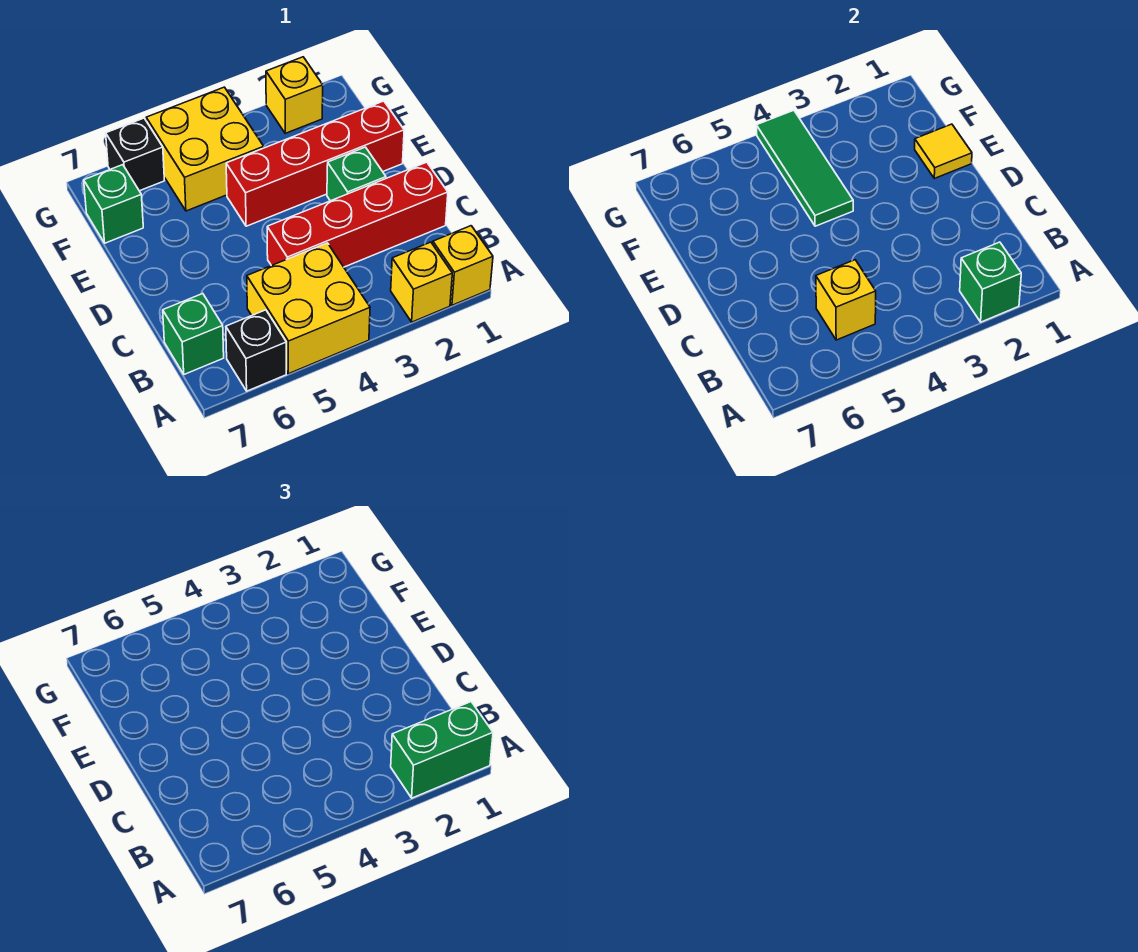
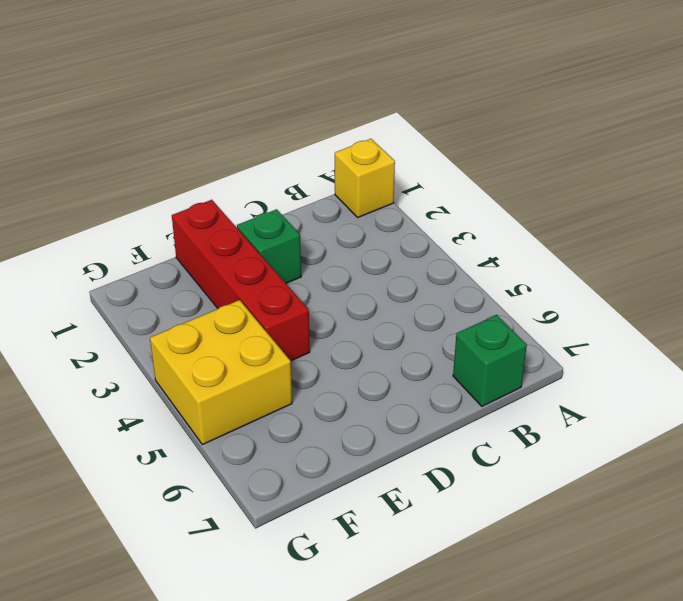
none -> yellow brick A2 level 1
none -> yellow brick A4:B5 level 1
none -> black brick A6 level 1

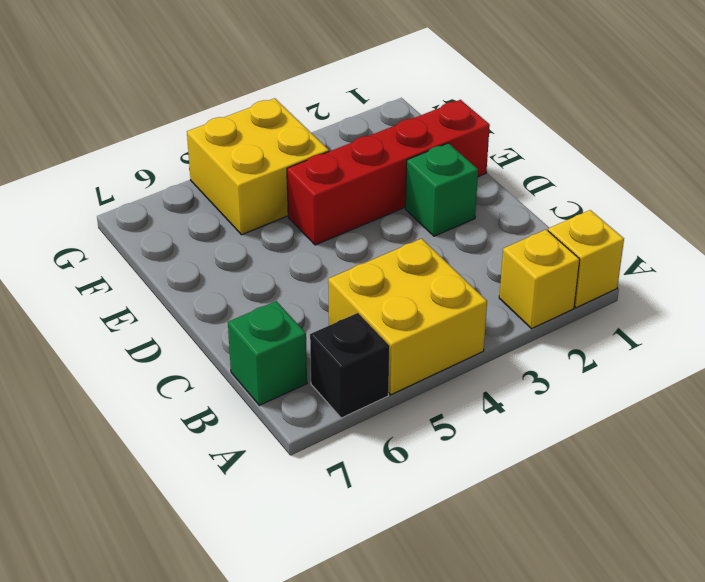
none -> red brick C1:C4 level 1
none -> green brick F7 level 1
none -> yellow brick G2 level 1

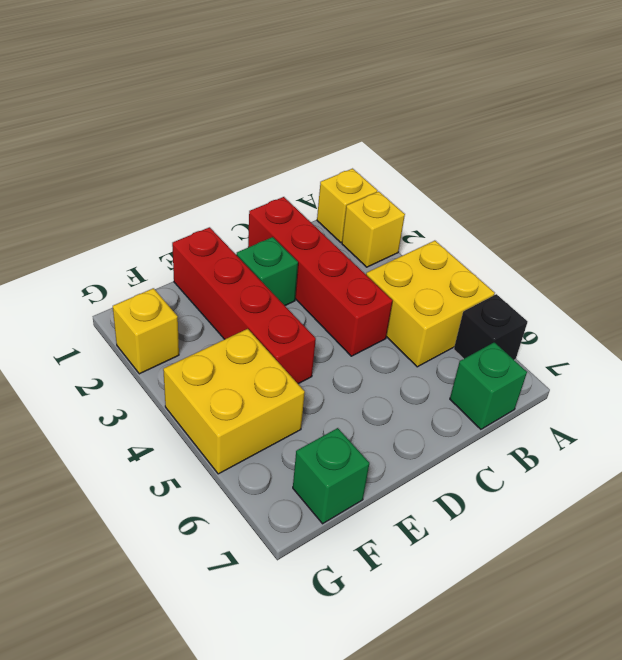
none -> black brick G6 level 1
none -> green brick A2 level 2
none -> yellow brick B5 level 2

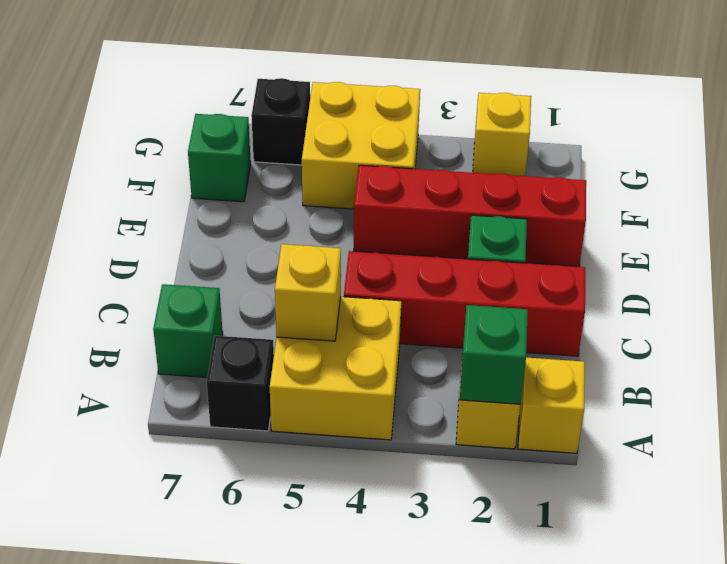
none -> yellow tile E1 level 2
none -> green tile E4:G4 level 2
none -> green brick A1:A2 level 3

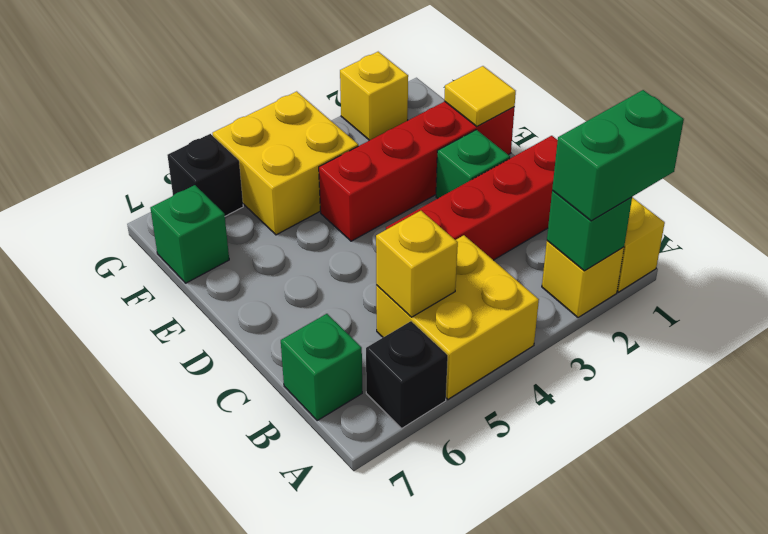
none -> green tile E4:G4 level 2

